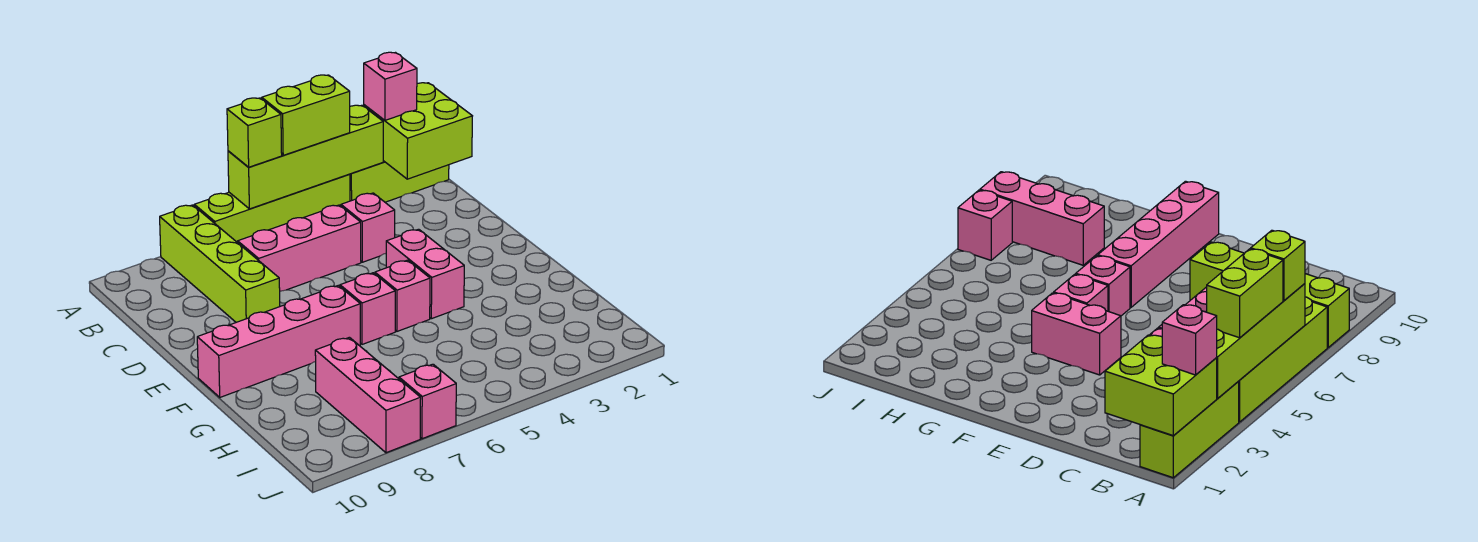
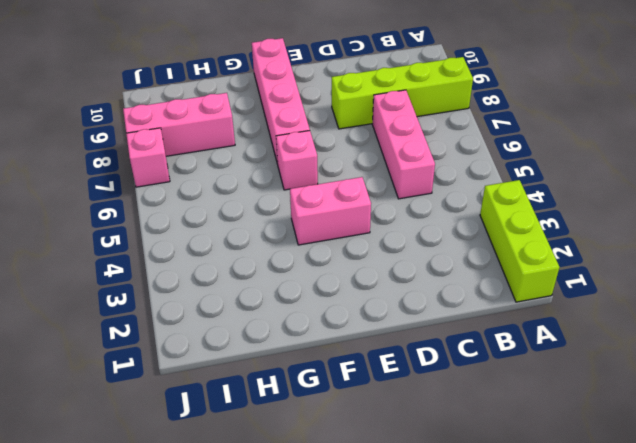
none -> lime brick A4:A7 level 1
none -> pink brick C4 level 1
none -> pink brick F5 level 1

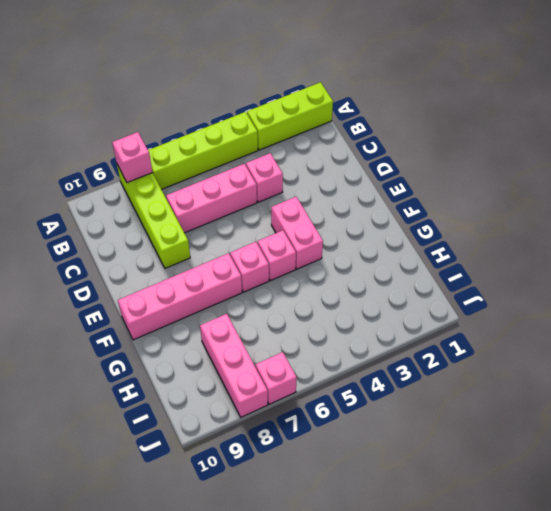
pink brick A8 level 2 -> pink brick A2 level 3
none -> lime brick A1:B2 level 2
none -> lime brick A3:A6 level 2
none -> lime brick A4:A5 level 3

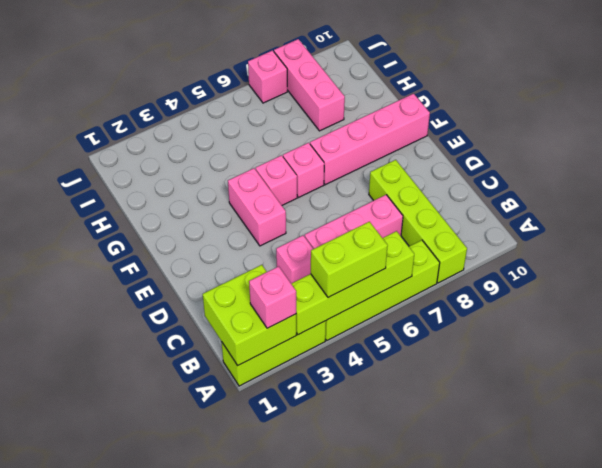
none -> lime brick A6 level 3

